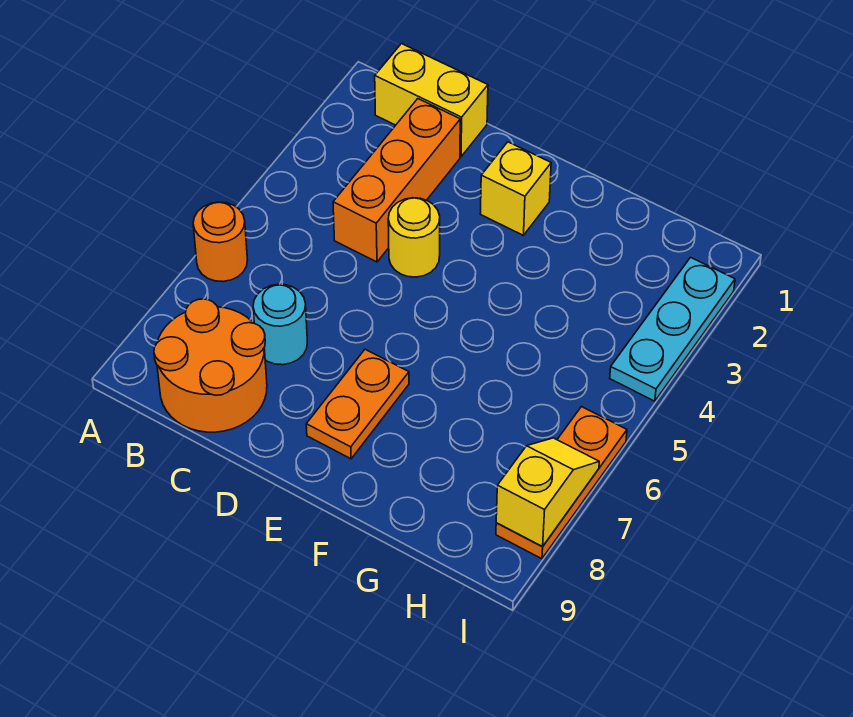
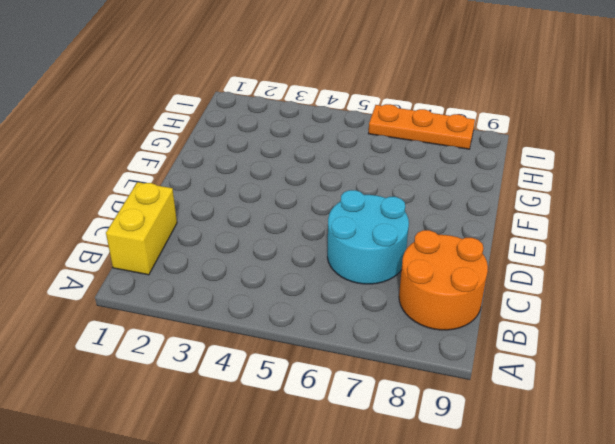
cyan round brick C6:D7 level 1 -> cyan round brick C7 level 1
none -> orange round brick A6 level 1
none -> orange brick C2:C4 level 1

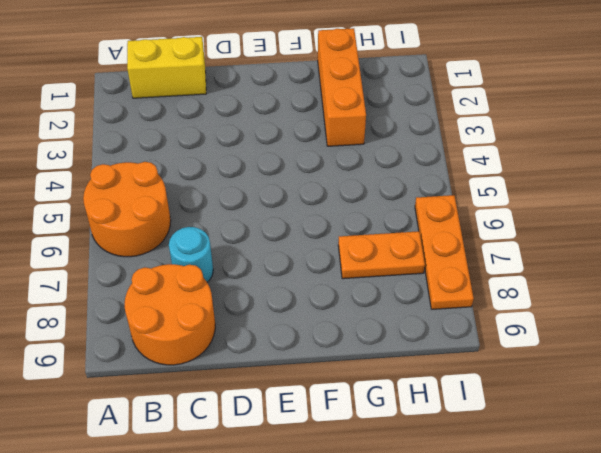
orange round brick A5:B6 level 1 -> orange round brick A6 level 1
orange brick G1:G3 level 1 -> orange brick C2:C4 level 1
orange plate G7:H7 level 1 -> orange plate E7:E8 level 1
none -> yellow round brick D4 level 1
none -> yellow brick E2 level 1

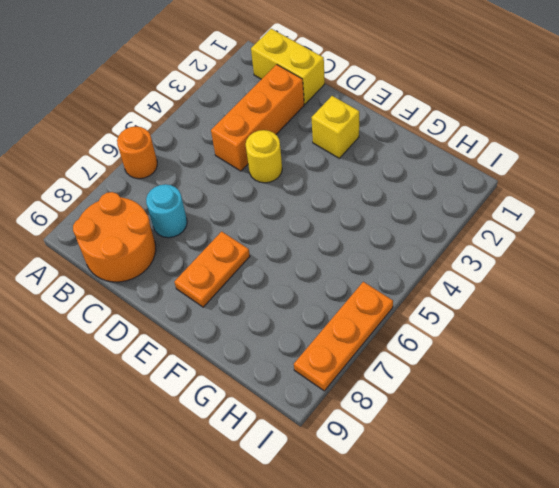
none -> cyan plate I2:I4 level 1
none -> yellow slope I7:I8 level 2 top 8

